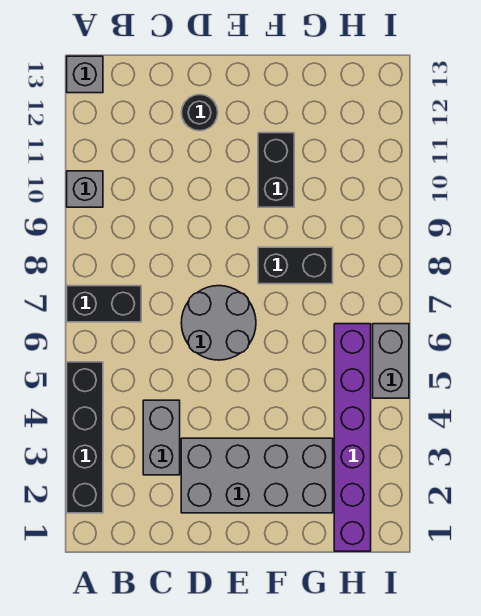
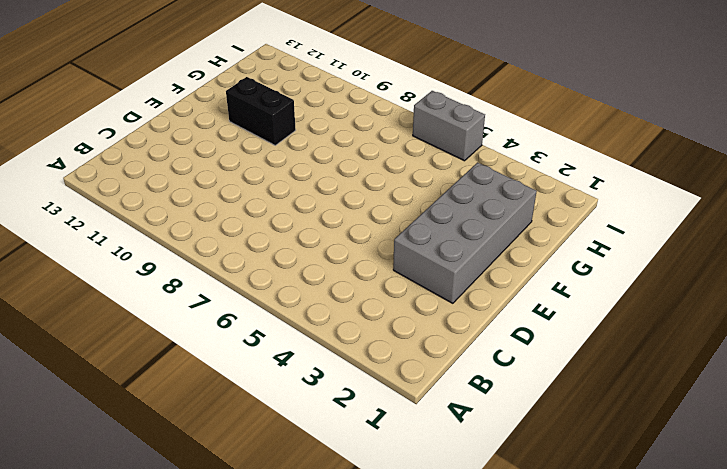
none -> black brick A2:A5 level 1
none -> black brick A7:B7 level 1
none -> grey brick A10 level 1

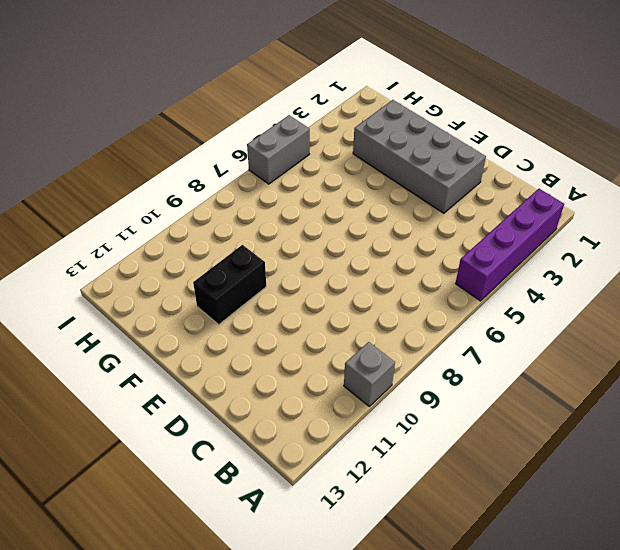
purple brick A2:A5 level 1 -> black brick A2:A5 level 1
none -> black brick A7:B7 level 1
none -> grey brick A13 level 1
none -> grey brick C3:C4 level 1

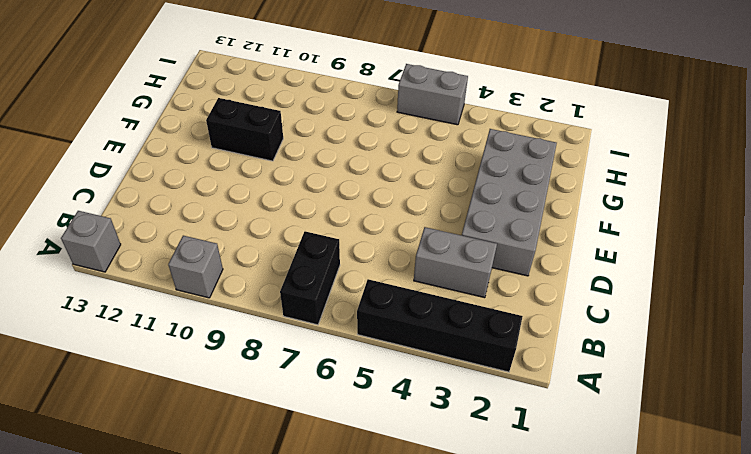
none -> grey round brick D6:E7 level 1
none -> black round brick D12 level 1
none -> black brick F8:G8 level 1

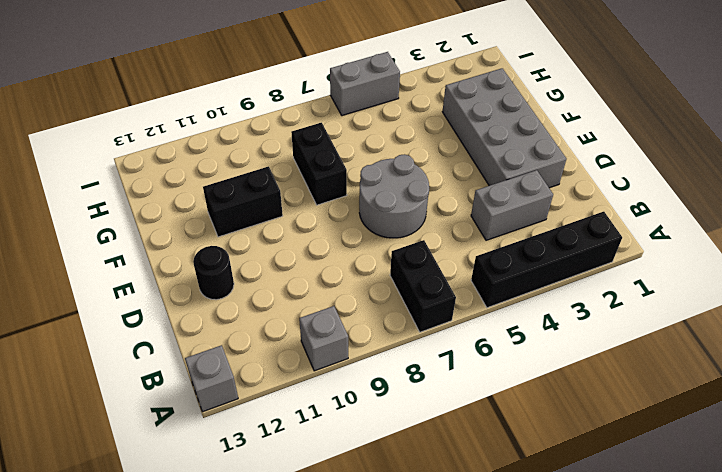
none -> purple brick H1:H6 level 1

